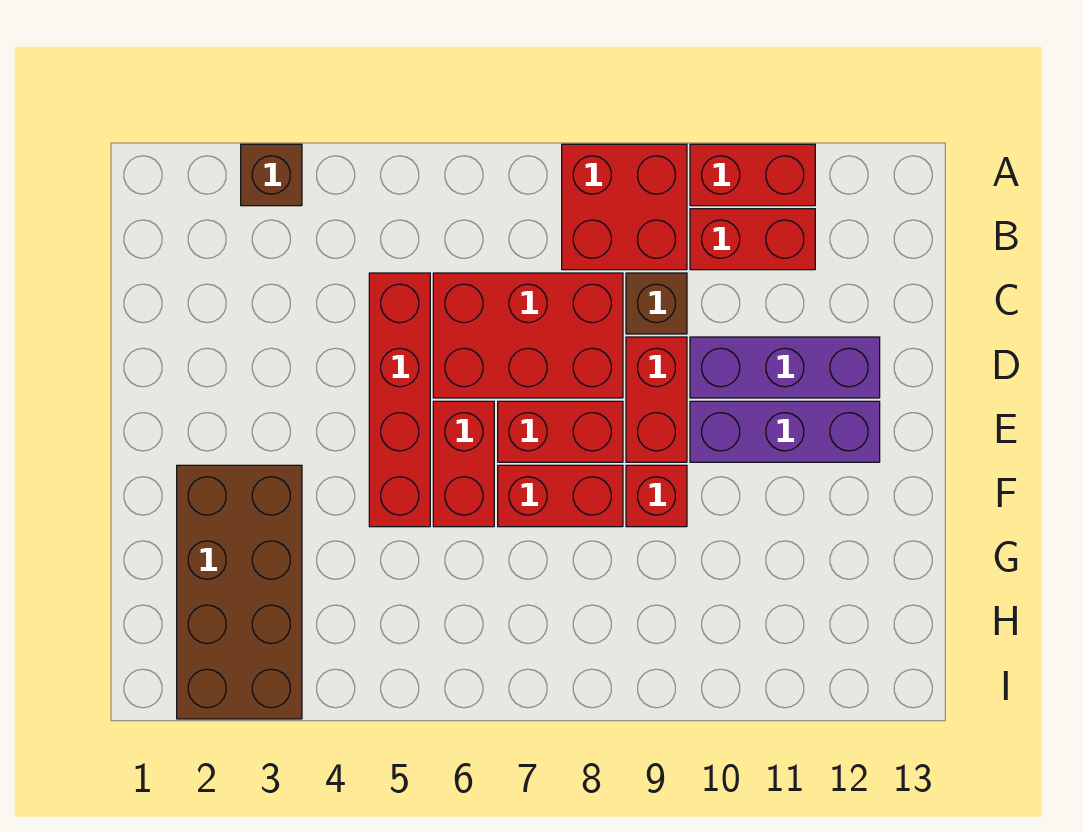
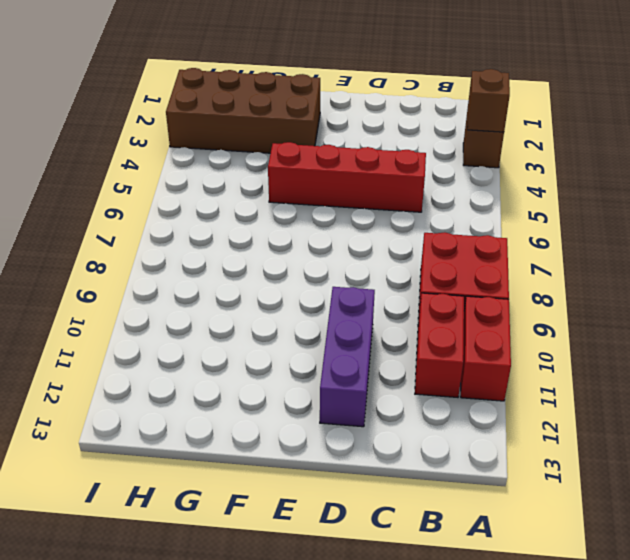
brown brick A3 level 2 -> brown brick C9 level 1
none -> red brick C6:D8 level 1
none -> red brick D9:E9 level 1
none -> red brick E6:F6 level 1

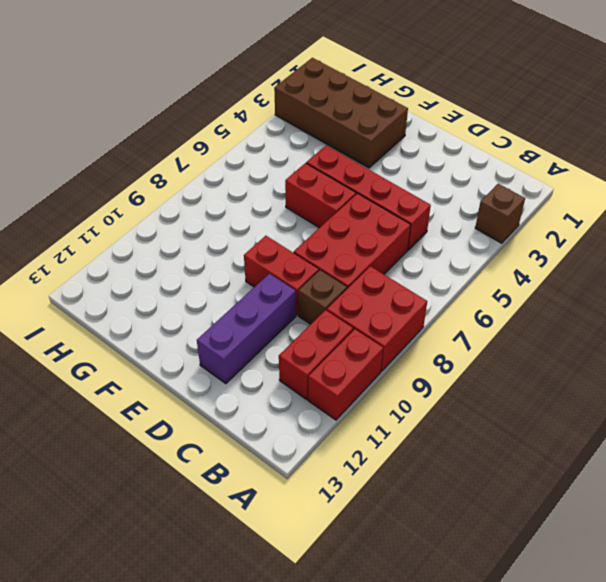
none -> red brick E7:E8 level 1
none -> purple brick E10:E12 level 1
none -> red brick F7:F8 level 1

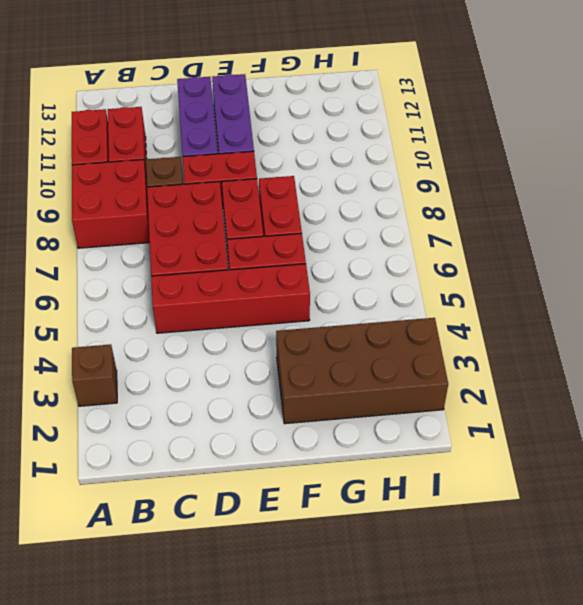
none -> red brick F9 level 1

